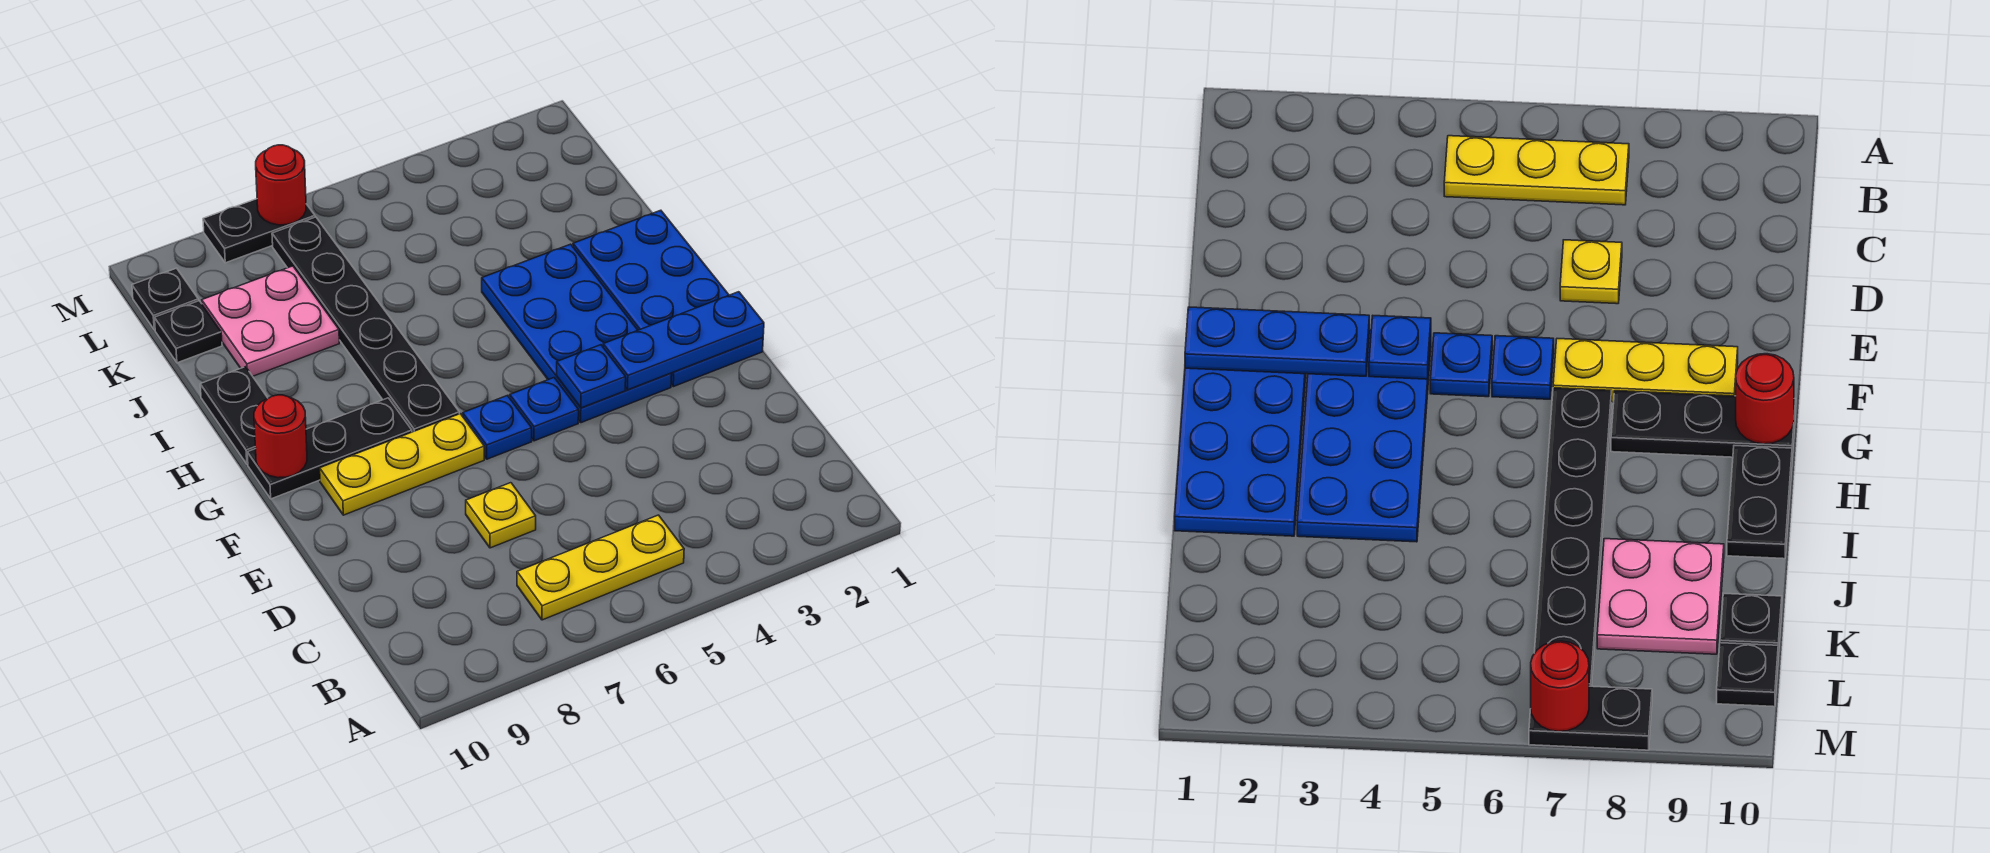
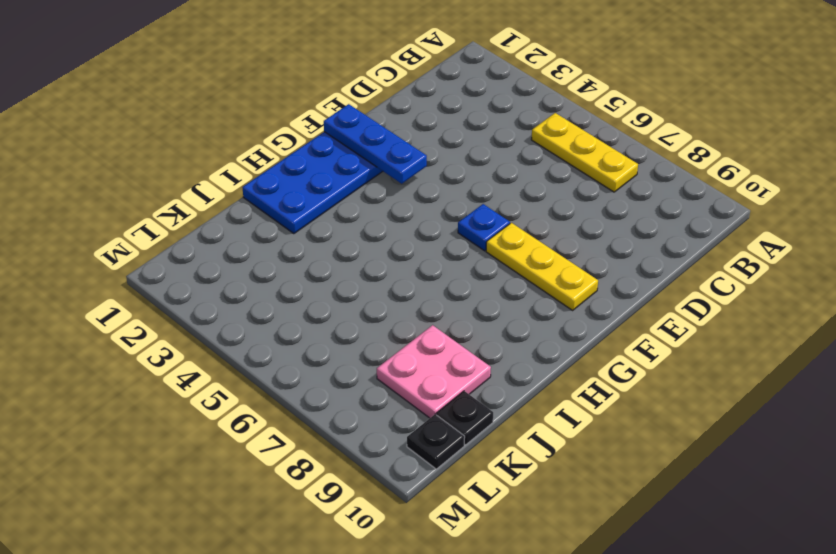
none -> yellow plate D7 level 1
none -> blue plate F3:I4 level 1
none -> blue plate F5 level 1

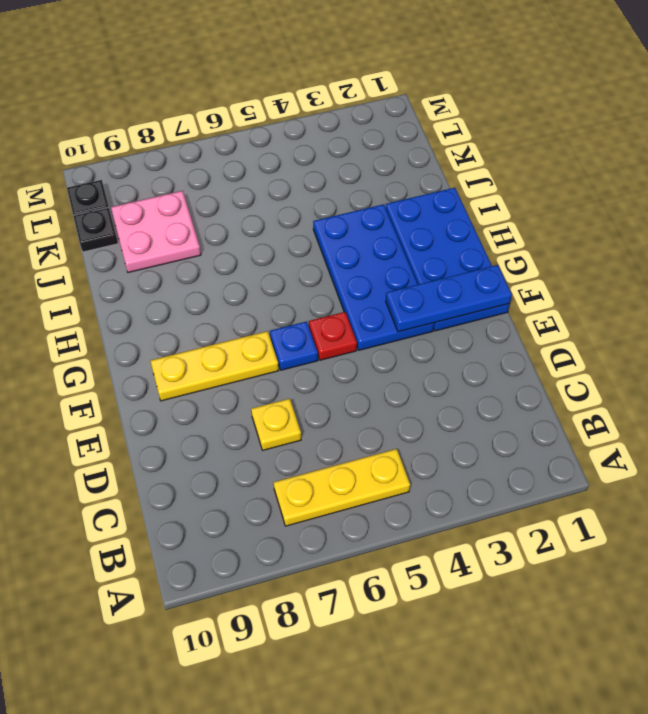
red plate F5 level 1 -> blue plate F5 level 1
none -> black plate G7:L7 level 1
none -> black plate G8:G10 level 1
none -> black plate H10:I10 level 1

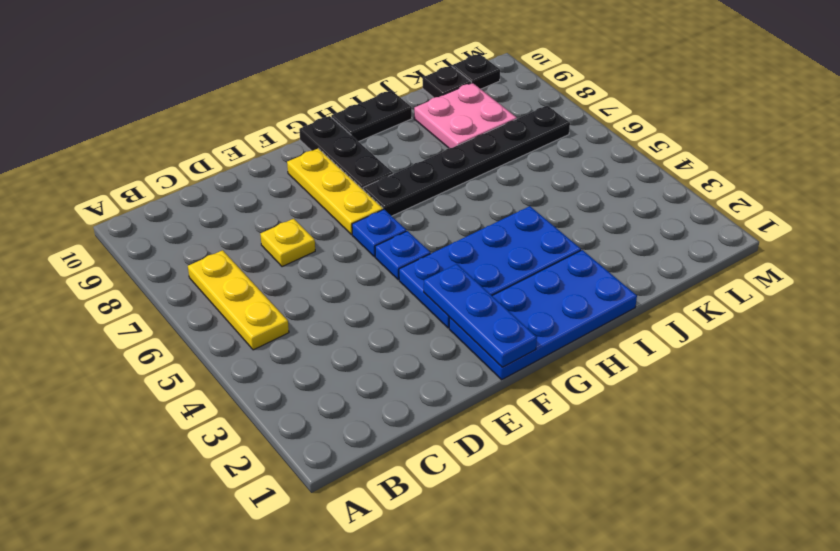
none -> black plate M7:M8 level 1
none -> blue plate F4 level 2
none -> red round brick G10 level 2

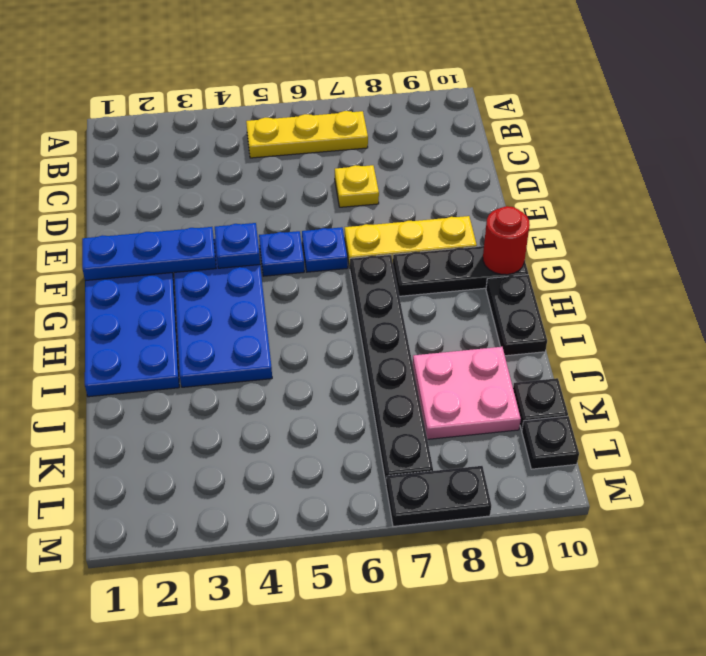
none -> red round brick M7 level 2

